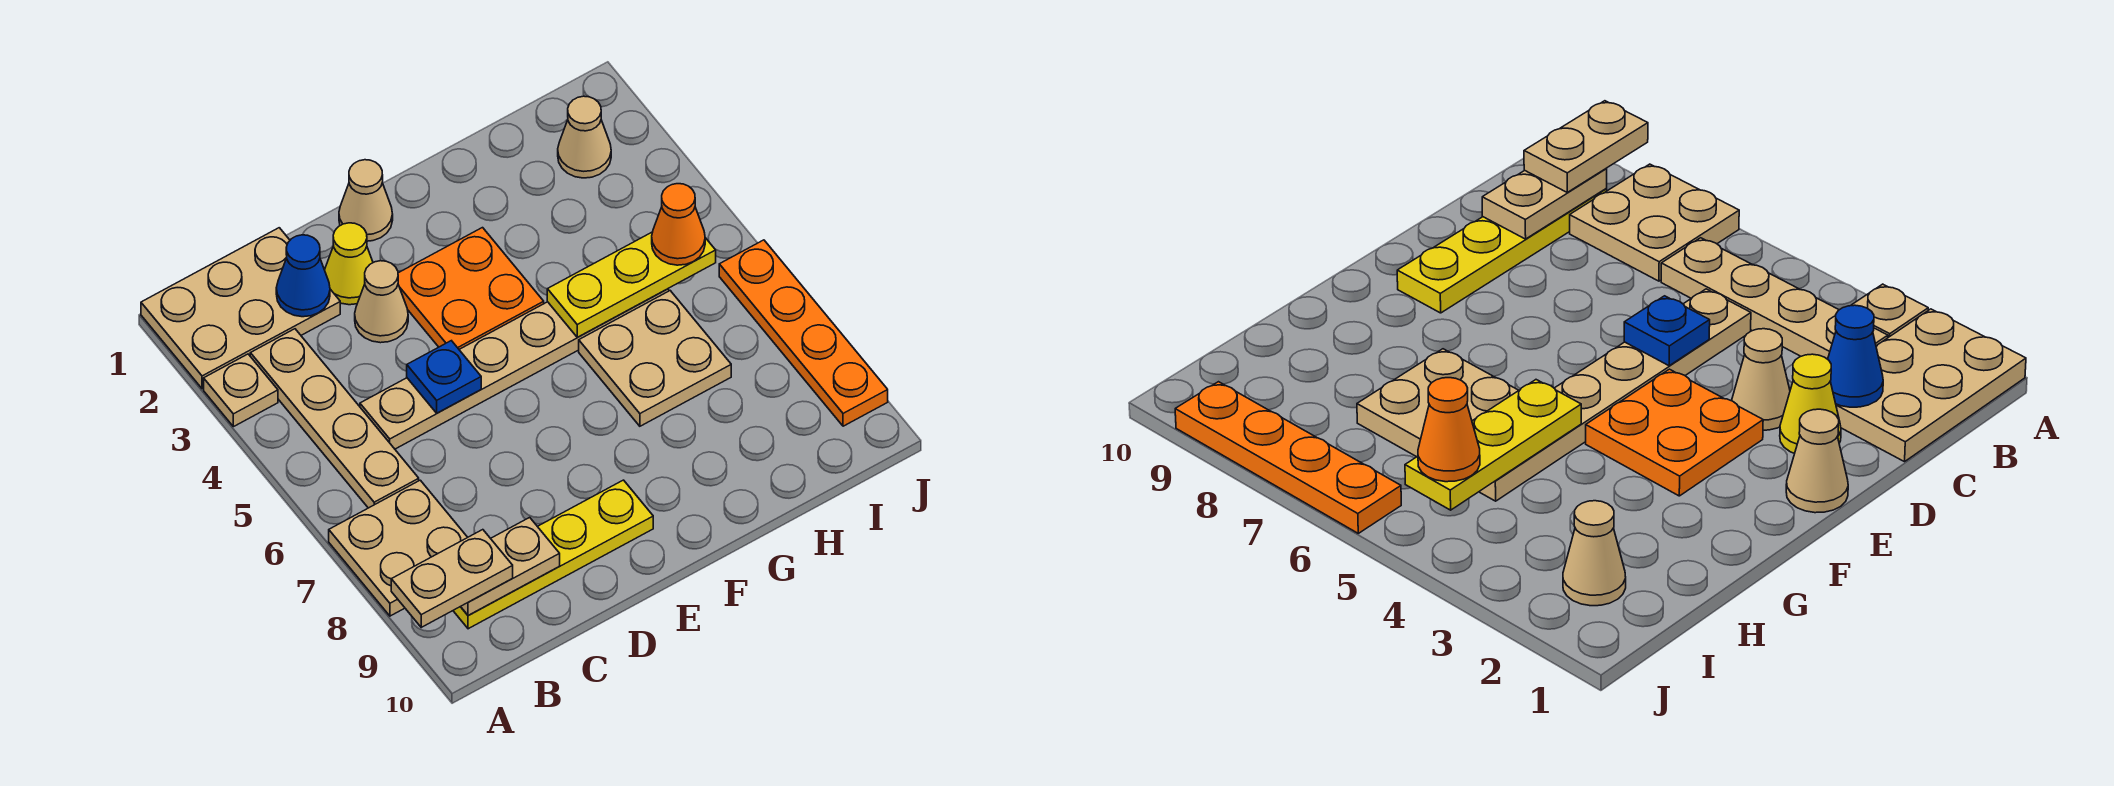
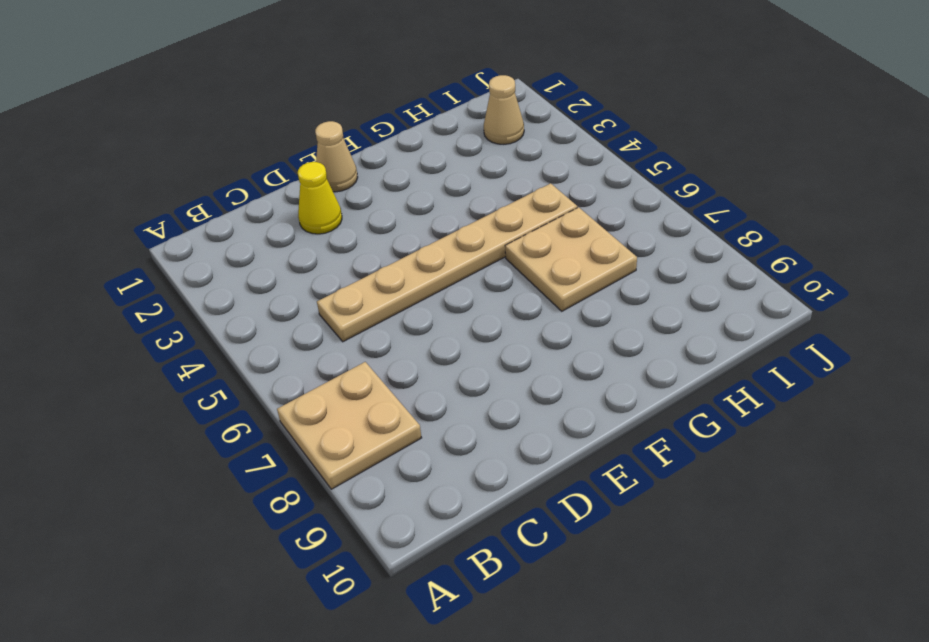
none -> tan plate A1:C2 level 1
none -> tan plate A3 level 1
none -> tan plate B3:B6 level 1

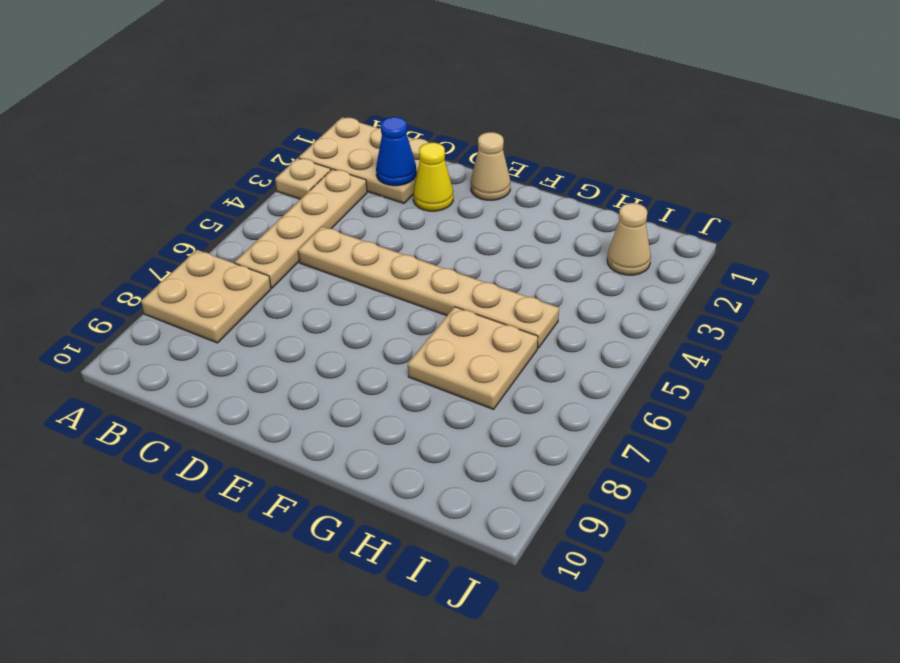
none -> yellow plate B9:E9 level 1
none -> tan cone D3 level 1
none -> orange plate E3:F4 level 1

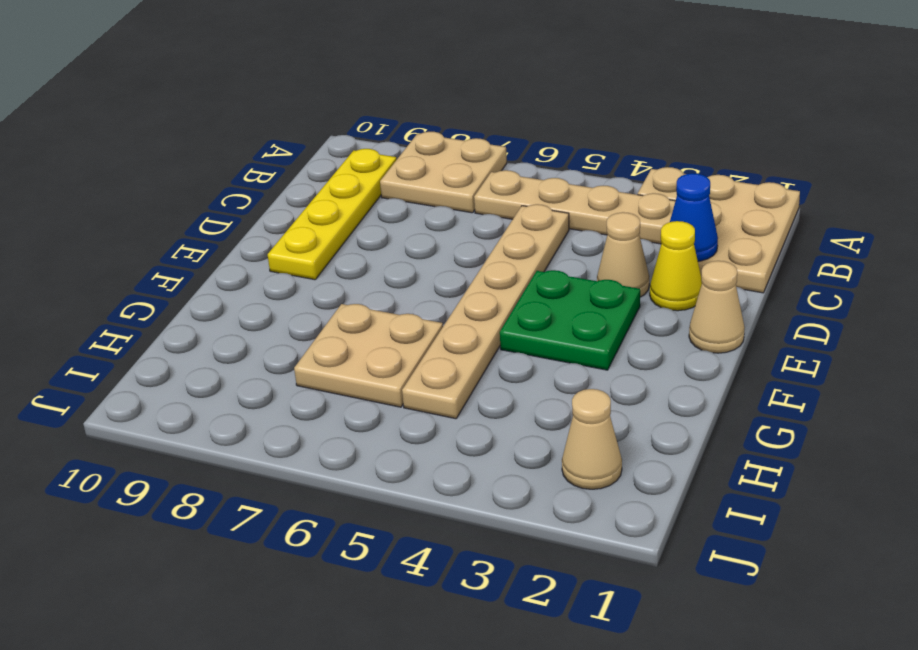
green plate E3:F4 level 1 -> orange plate E3:F4 level 1
none -> orange plate J6:J9 level 1
none -> tan plate B9:C9 level 2
none -> blue plate D5 level 2

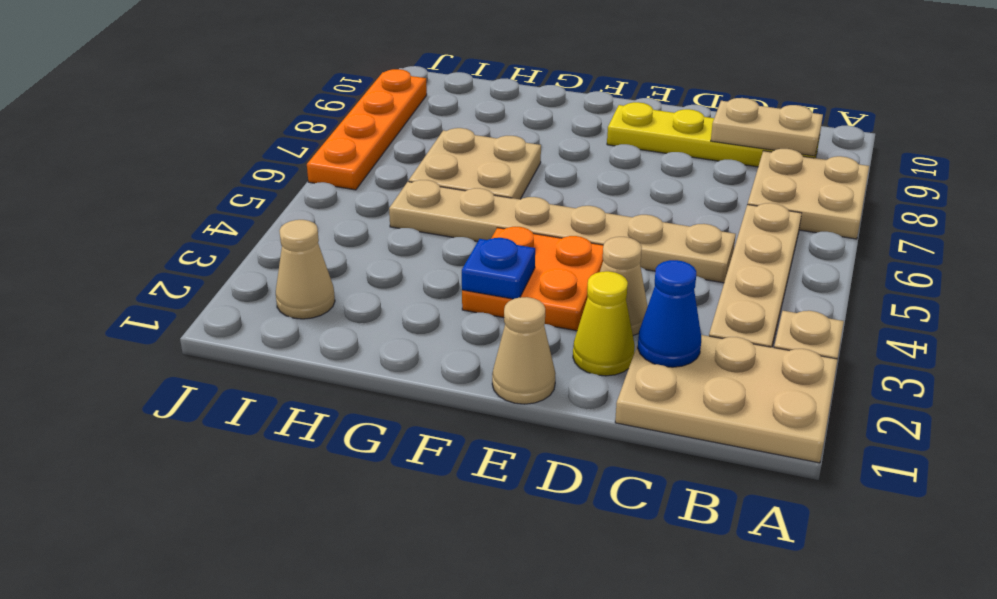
blue plate F3 level 2 -> blue plate D5 level 2
none -> yellow plate G5:I5 level 2
none -> tan plate A9:B9 level 3
none -> orange cone I5 level 3

